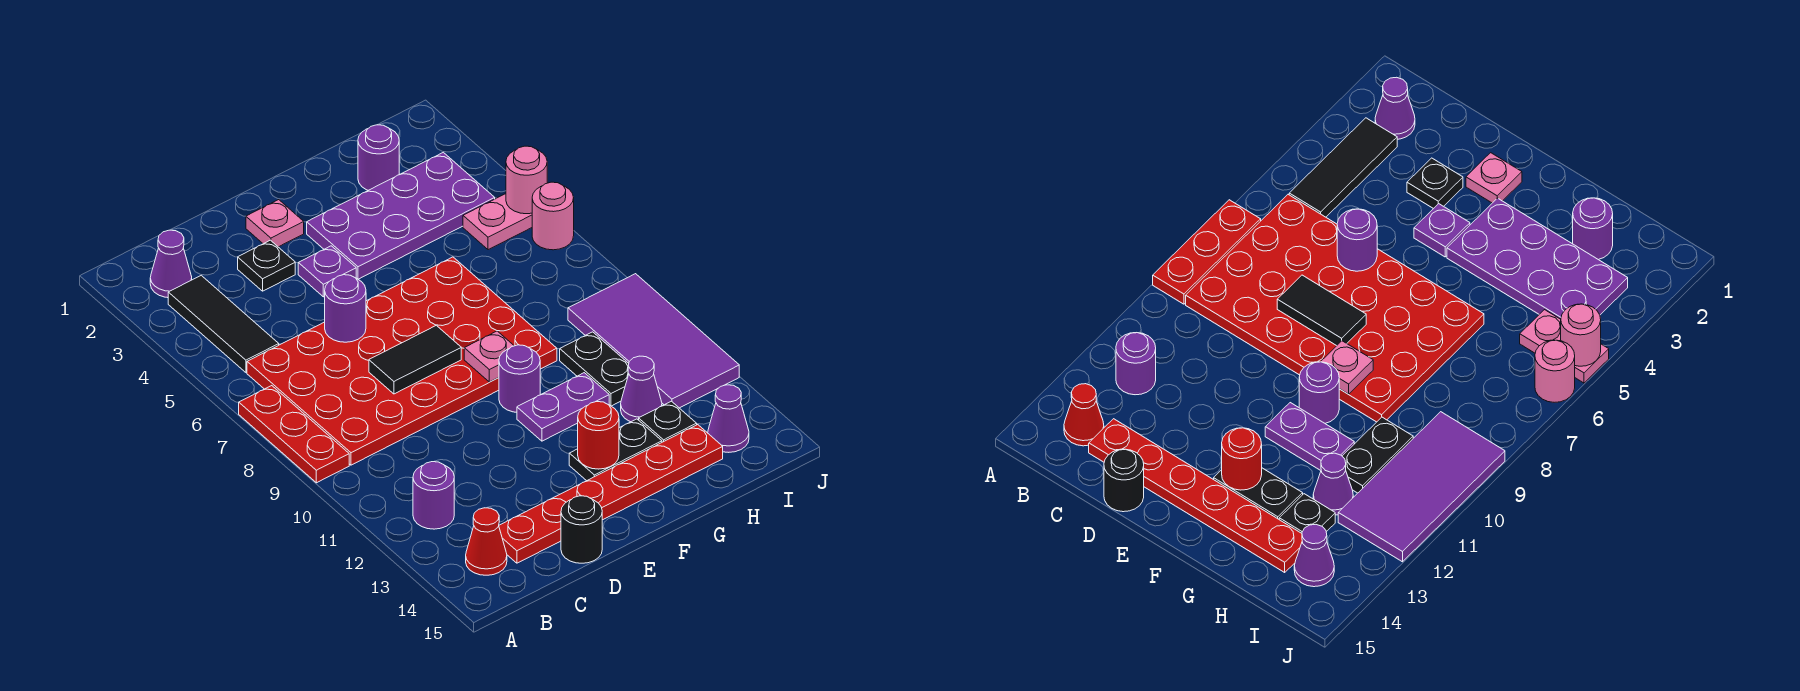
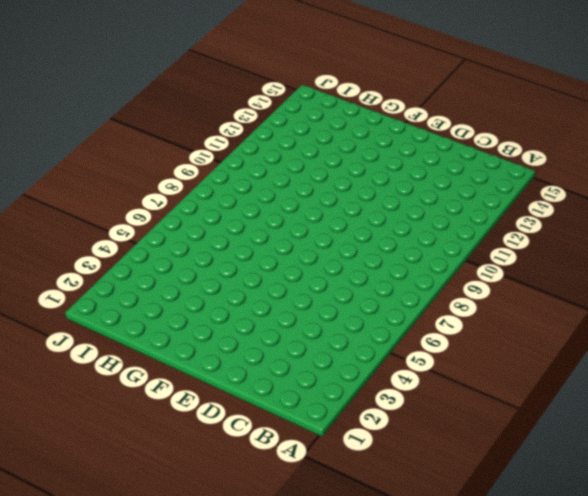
none -> red plate A7:A9 level 1
none -> purple cone B2 level 1
none -> black tile B3:B5 level 1

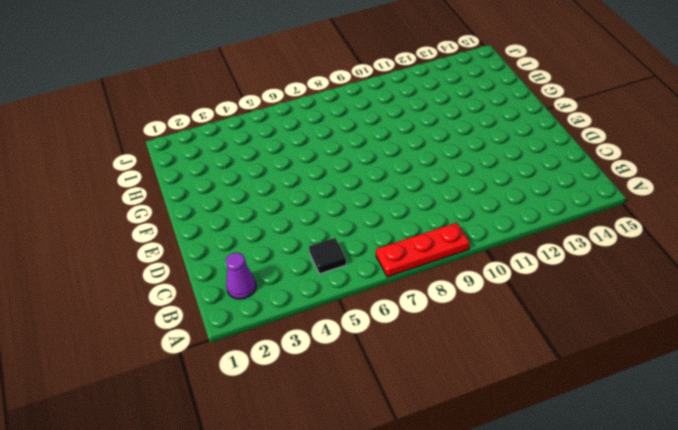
black tile B5 level 1 -> black tile B3:B5 level 1
none -> red plate B6:G9 level 1
none -> purple round brick B12 level 1
none -> red cone B14 level 1

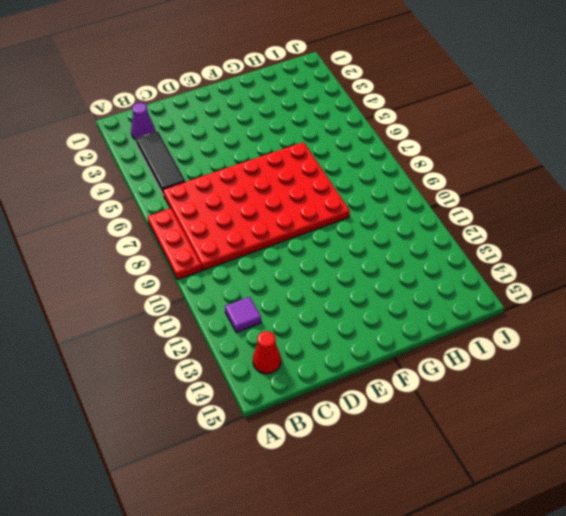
purple tile B12 level 1 -> purple round brick B12 level 1
none -> red plate C14:H14 level 1
none -> black plate D3 level 1
none -> black round brick D15 level 1

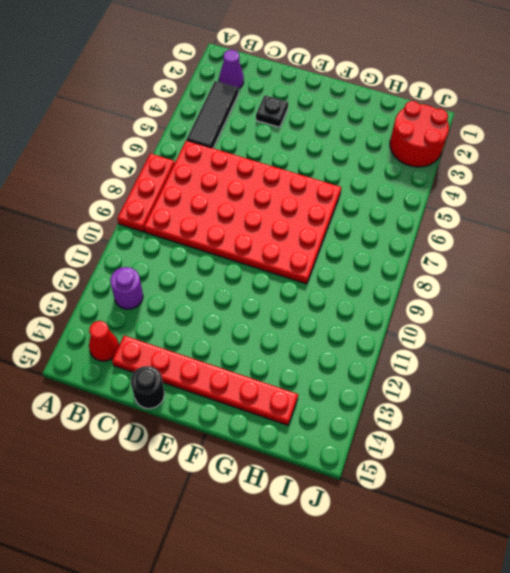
red round brick I2:J3 level 1 -> purple plate F3:I4 level 1
none -> pink plate E2 level 1
none -> purple plate E4 level 1
none -> purple round brick F10 level 1

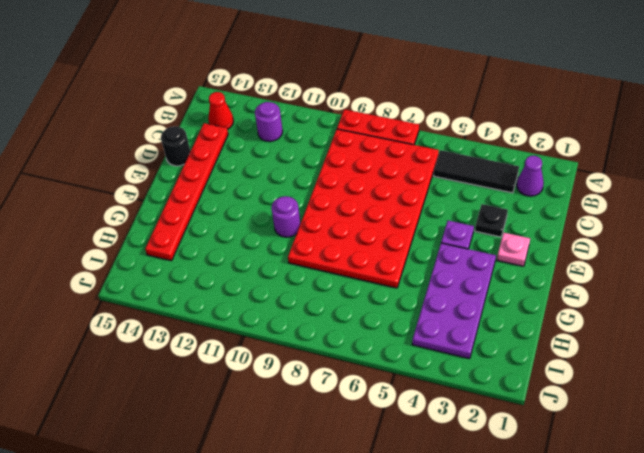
none -> purple plate F11:G11 level 1
none -> black plate F13:G13 level 1
none -> purple round brick H2 level 1

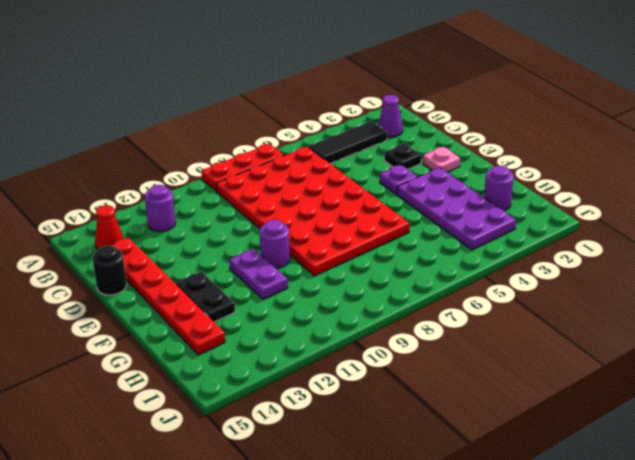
none -> black plate H10:H11 level 1
none -> purple cone H12 level 1
none -> black plate H13 level 1

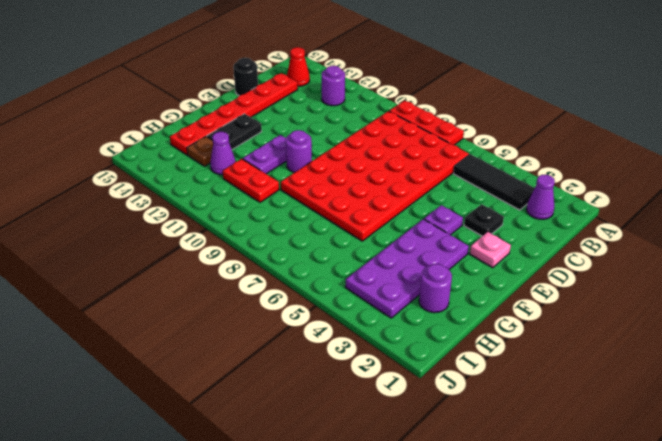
red plate H10:H11 level 1 -> black plate H10:H11 level 1
brown plate H13 level 1 -> black plate H13 level 1
none -> pink plate I5:J5 level 1
none -> purple tile I9:J12 level 1
none -> purple cone I14 level 1

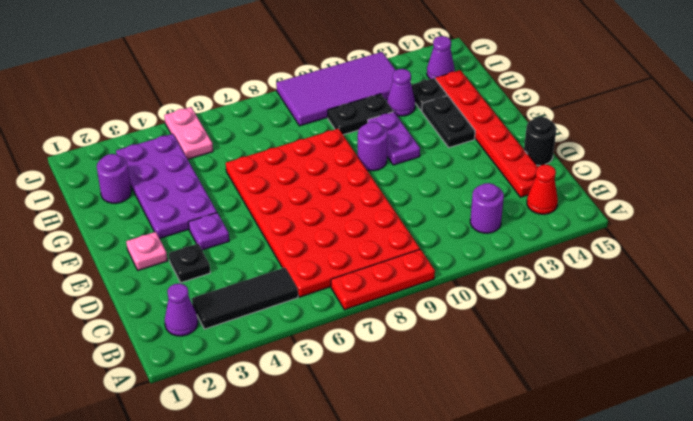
none -> pink round brick J6 level 1
none -> purple round brick D6 level 2
none -> black tile D8:E8 level 2

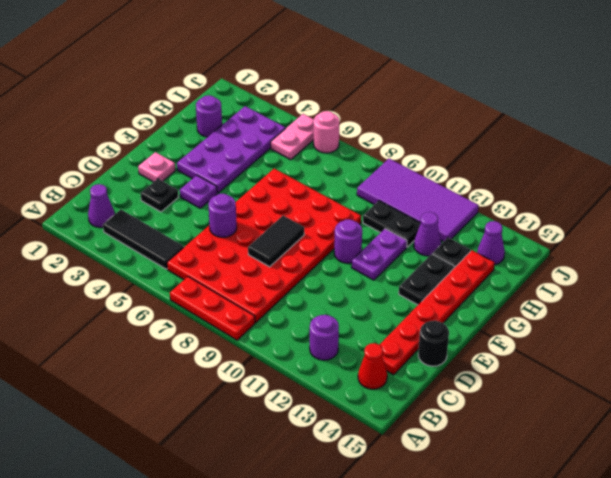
none -> pink plate F9 level 2
none -> red round brick F13 level 2
none -> pink round brick J5 level 2

